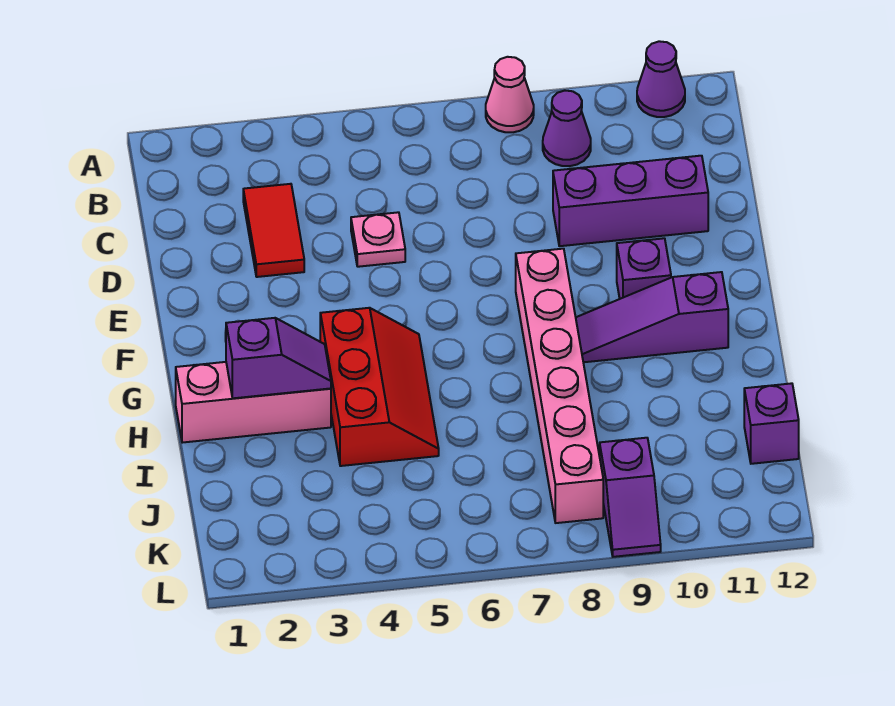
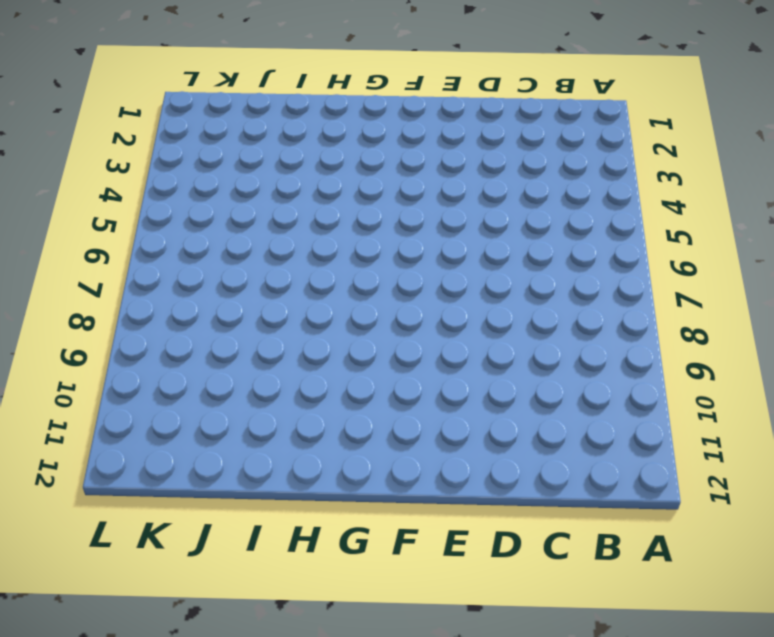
none -> pink cone A8 level 1
none -> purple cone A11 level 1
none -> purple cone B9 level 1

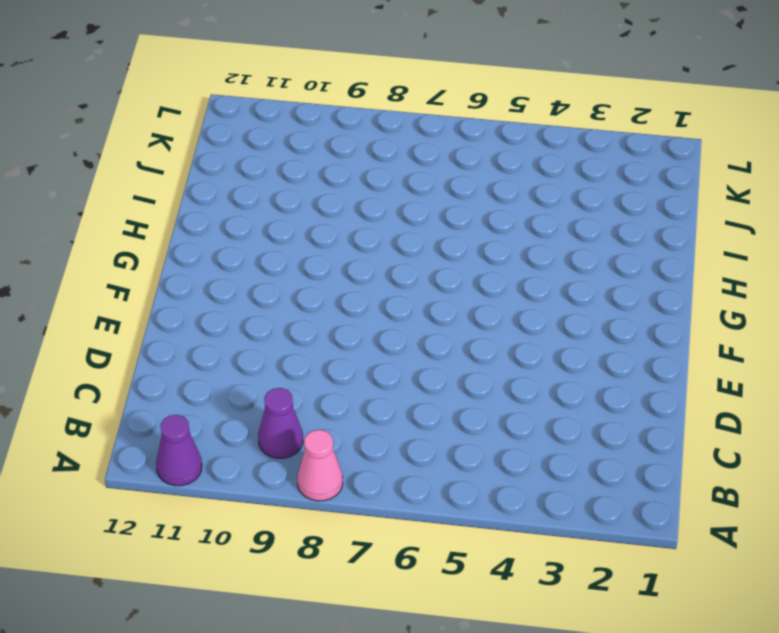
none -> red tile C3:D3 level 1
none -> pink plate D5 level 1
none -> purple brick D9:D11 level 1

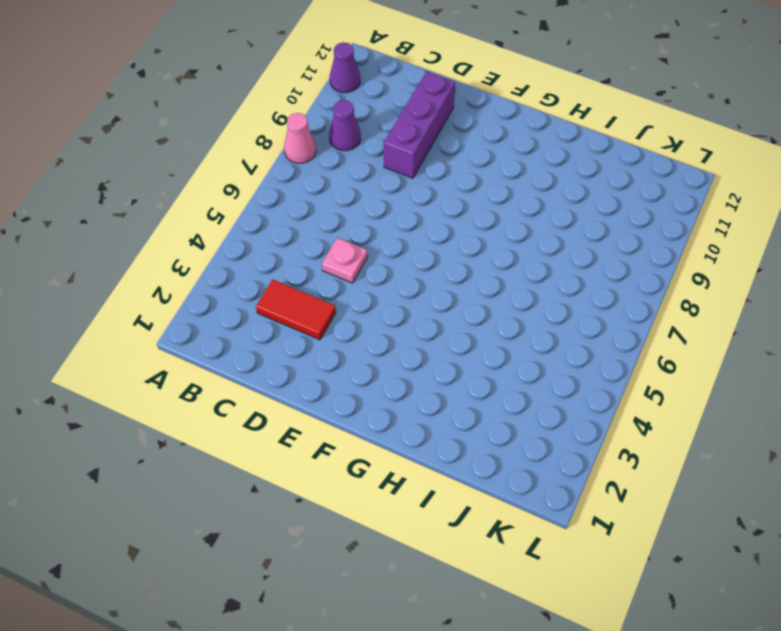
none -> pink brick F8:K8 level 1
none -> purple brick F10 level 1
none -> red slope G4:I5 level 1 top 4

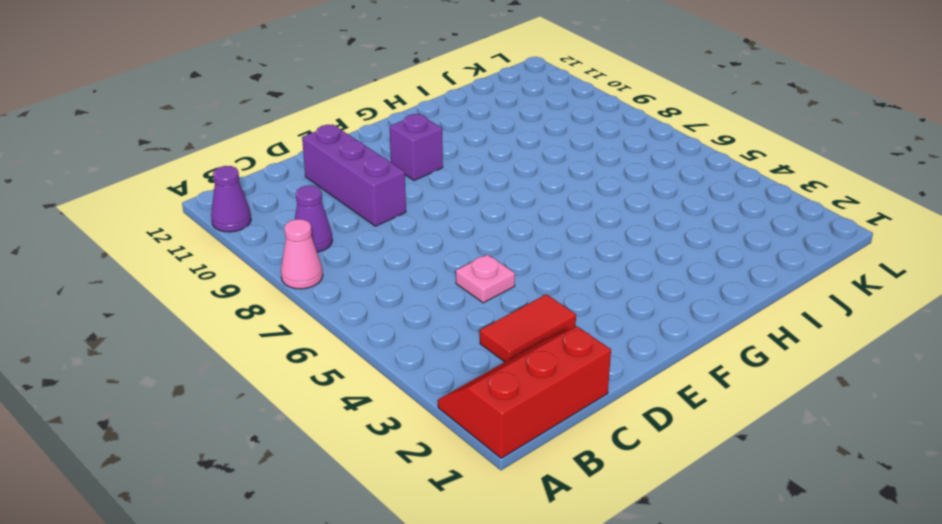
red slope A1:C2 level 1 top 1 -> red slope G4:I5 level 1 top 4
none -> pink brick F8:K8 level 1
none -> purple slope G9:G11 level 1 top 11
none -> pink brick H1:H3 level 1

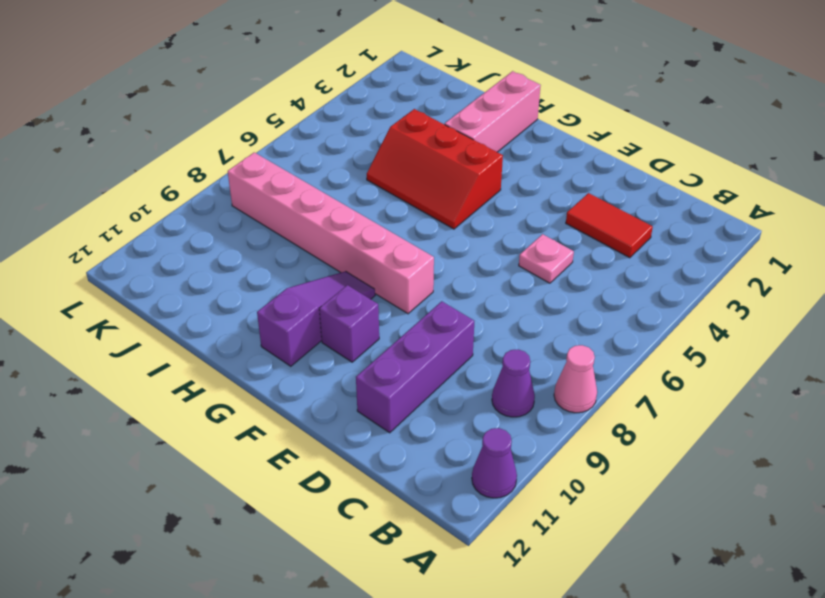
none -> purple brick J12 level 1
none -> purple slope K9:L9 level 1 top K
none -> purple slope H2:H3 level 2 top 2

